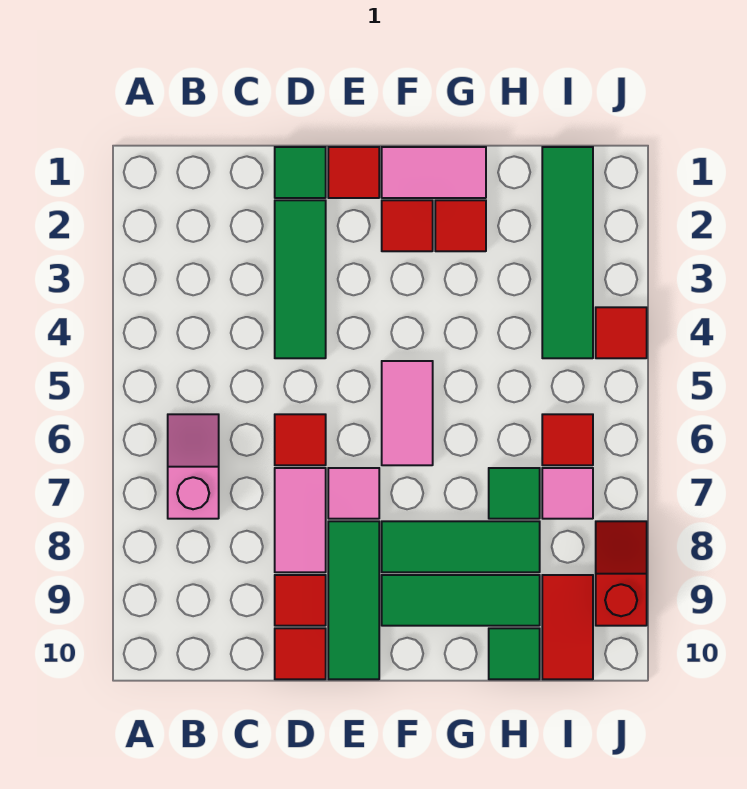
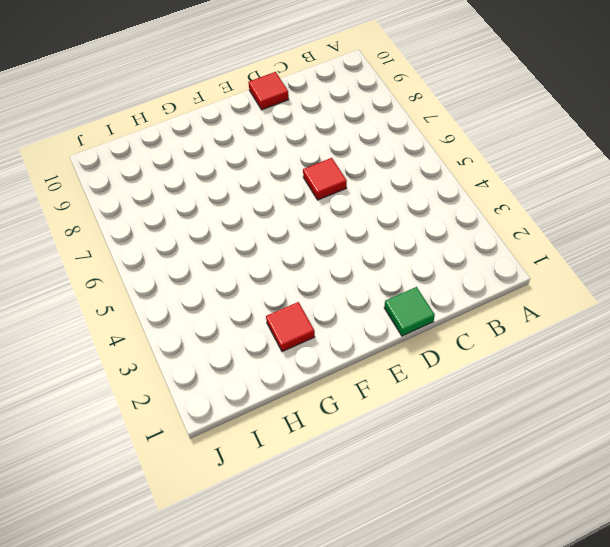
none -> pink slope B6:B7 level 1 top 7
none -> green tile D2:D4 level 1
none -> pink tile D7:D8 level 1

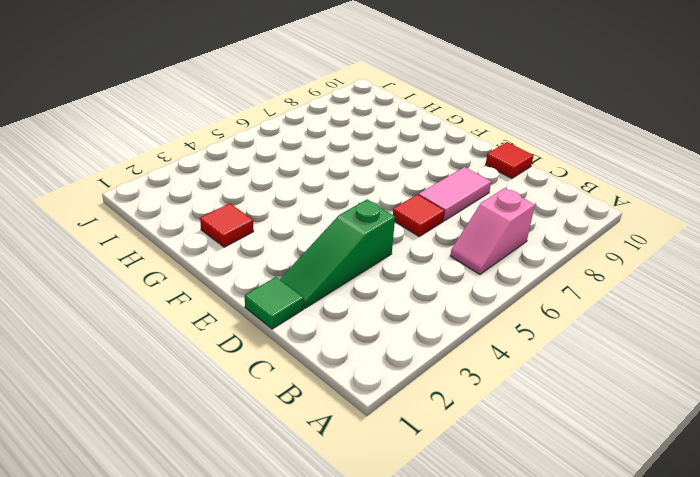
green slope D2:D4 level 1 top 4 -> green tile D2:D4 level 1
none -> red tile D9 level 1
none -> red tile E1 level 1
none -> pink tile E7 level 1

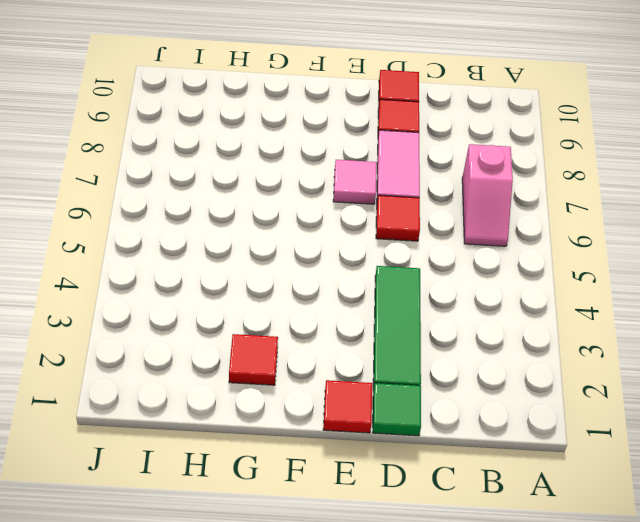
none -> green tile E8:E10 level 1
none -> pink tile F1:G1 level 1
none -> red tile F2 level 1

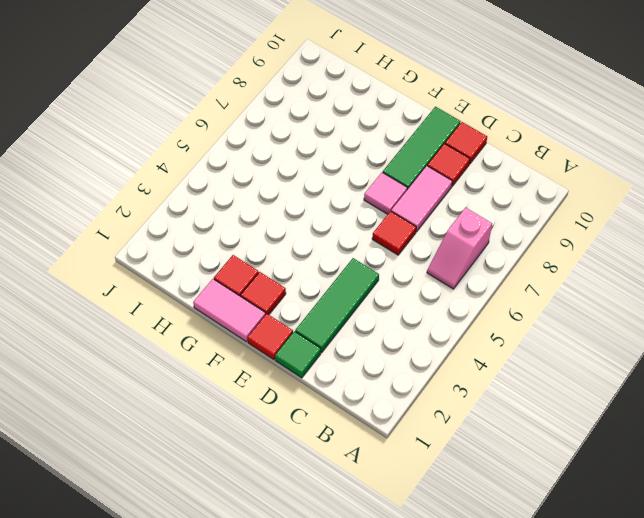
none -> pink tile F5:F6 level 1
none -> green tile F8:H8 level 1
none -> green tile F9:H9 level 1

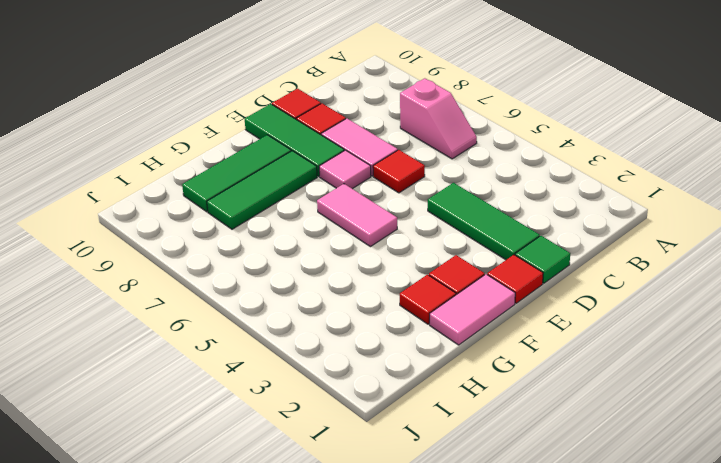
none -> green tile H7 level 1
none -> green tile H10 level 1
none -> green tile I1:I4 level 1

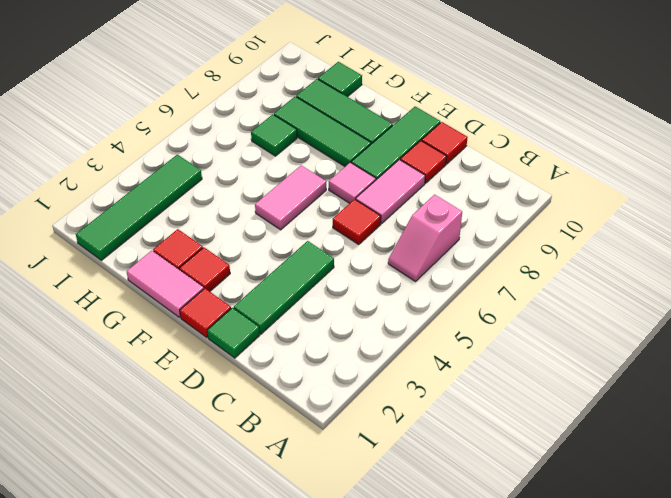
none -> red tile I6 level 1
none -> pink tile I7 level 1
none -> red tile I9:I10 level 1

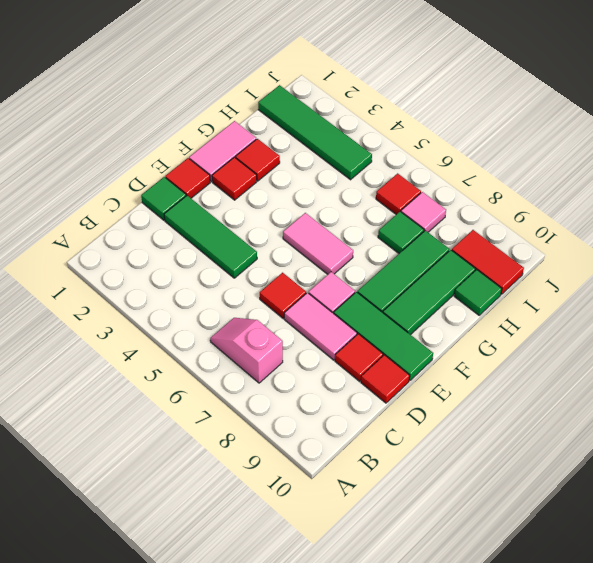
none -> red tile J4 level 1
none -> red slope J8:J9 level 1 top 9

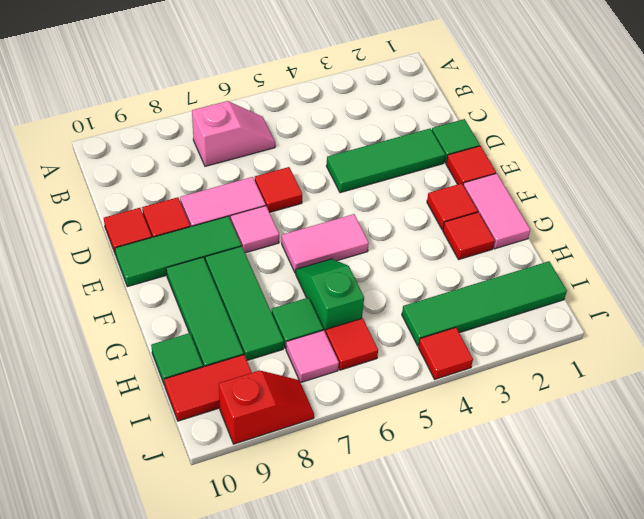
green slope G6:H6 level 1 top H -> none

